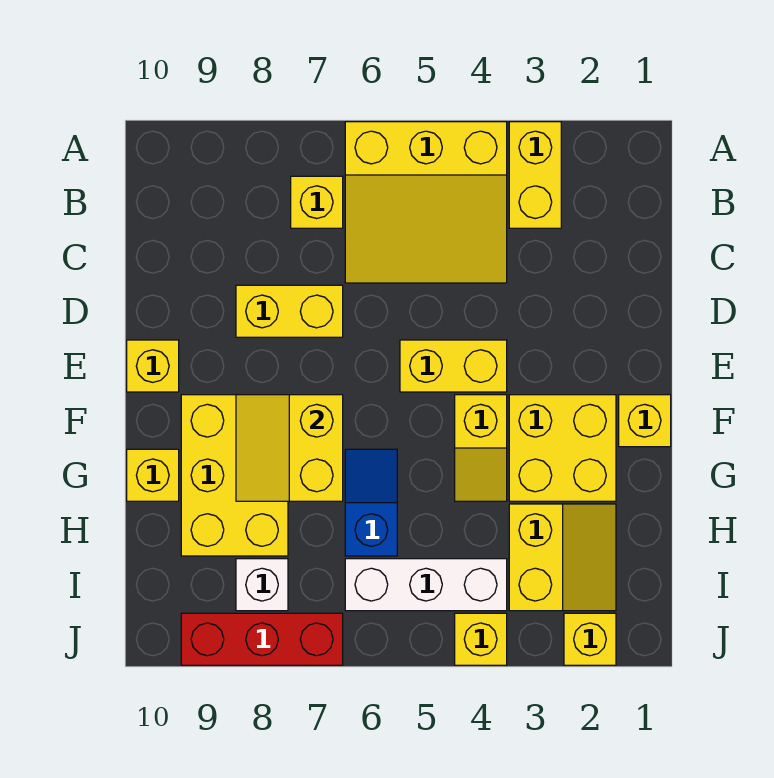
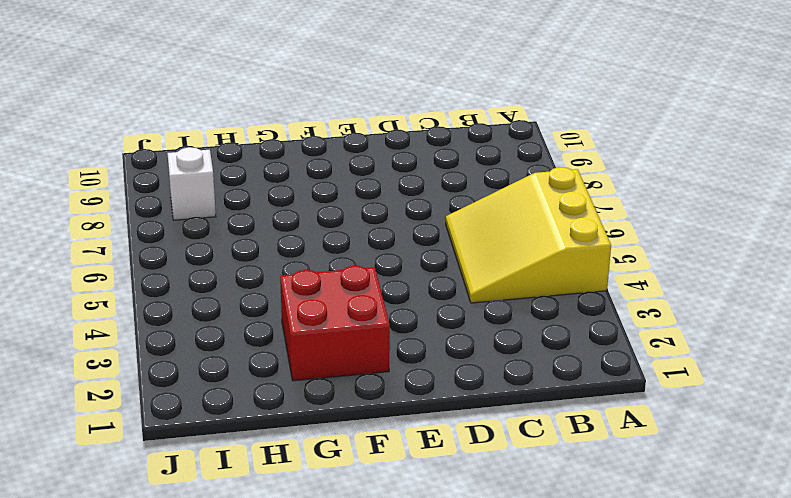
red brick F2:G3 level 1 -> yellow brick F2:G3 level 1
none -> yellow brick A3:B3 level 1
none -> yellow brick B7 level 1
none -> yellow brick D7:D8 level 1

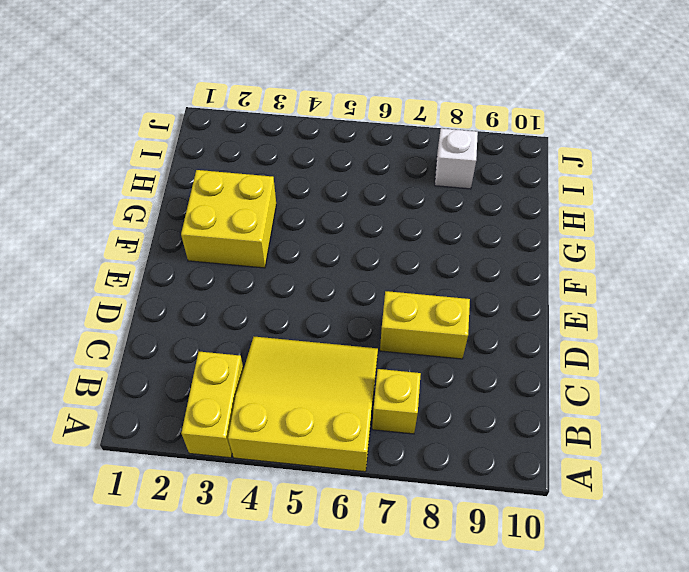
none -> yellow brick E4:E5 level 1
none -> yellow brick E10 level 1
none -> yellow brick F1 level 1

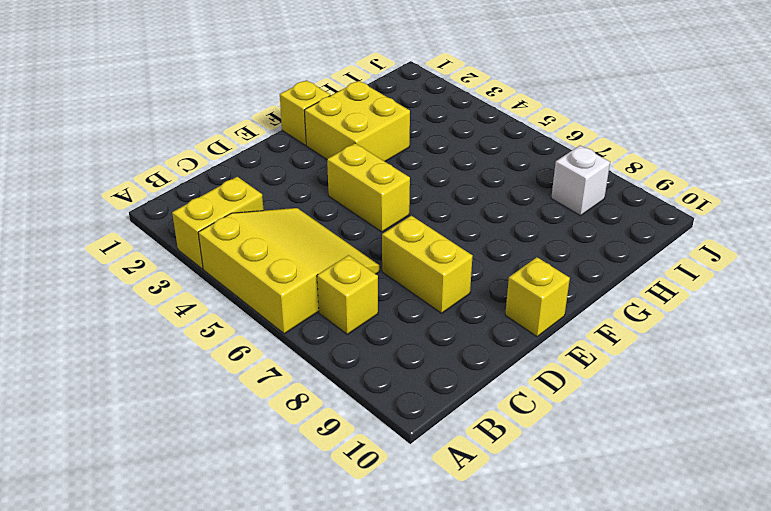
none -> yellow slope F4:G4 level 1 top F
none -> yellow brick F8:H9 level 1
none -> blue slope G6:H6 level 1 top H

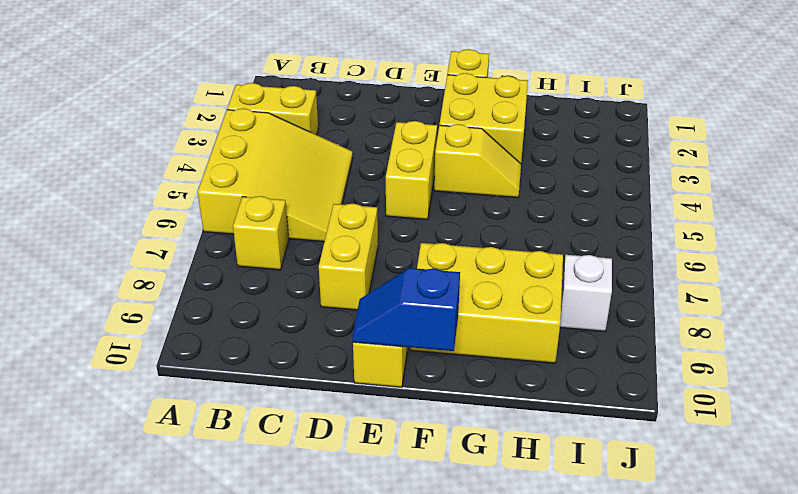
blue slope E10:F10 level 2 top F -> blue slope G6:H6 level 1 top H
none -> yellow brick G10 level 1
none -> yellow slope H2:I3 level 1 top 3
none -> white brick I4:I6 level 1

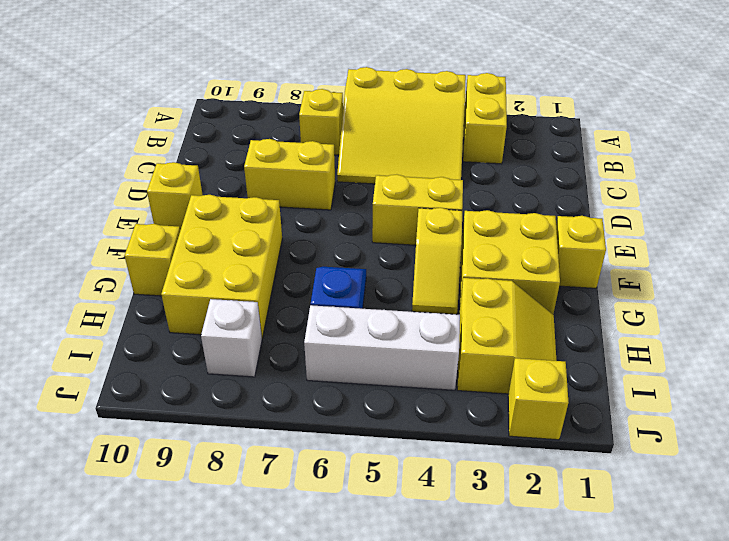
none -> yellow brick J4 level 1
none -> red brick J7:J9 level 1
none -> yellow slope F7:G8 level 2 top 7

